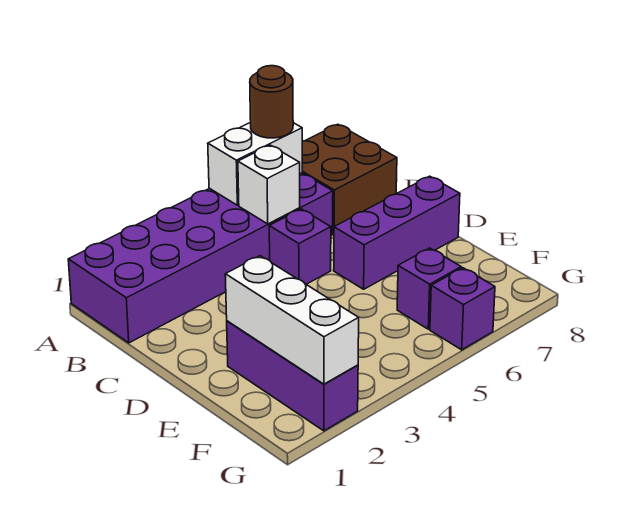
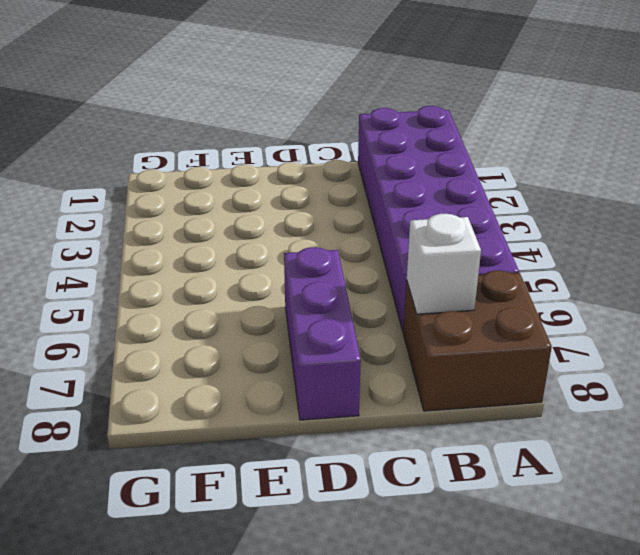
white brick B7 level 2 -> white brick B5 level 2
none -> purple brick C5 level 1
none -> purple brick E2:G2 level 1

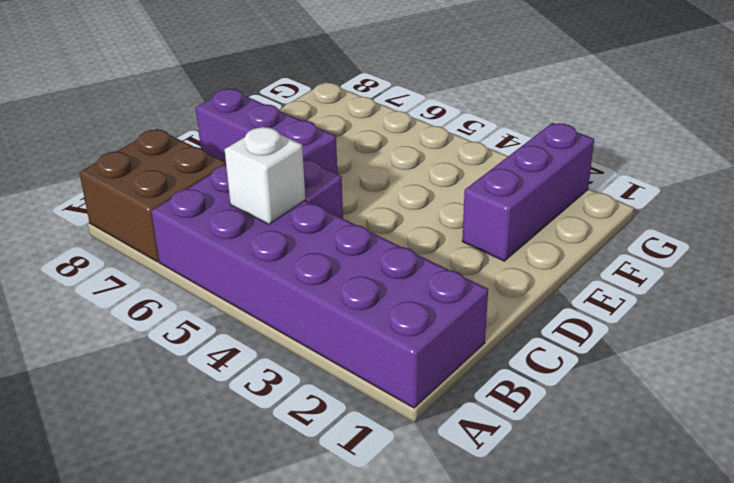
none -> purple brick F6 level 1
none -> purple brick G6 level 1

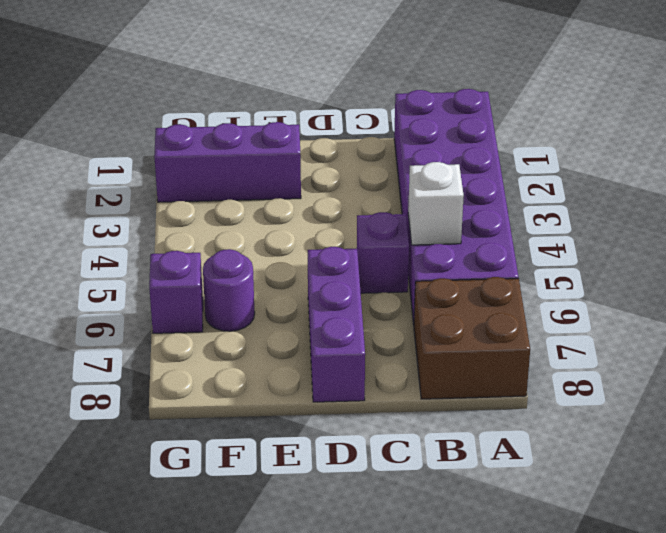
purple round brick F6 level 1 -> purple brick F6 level 1
none -> white brick A5:A6 level 2
none -> white brick E2:G2 level 2

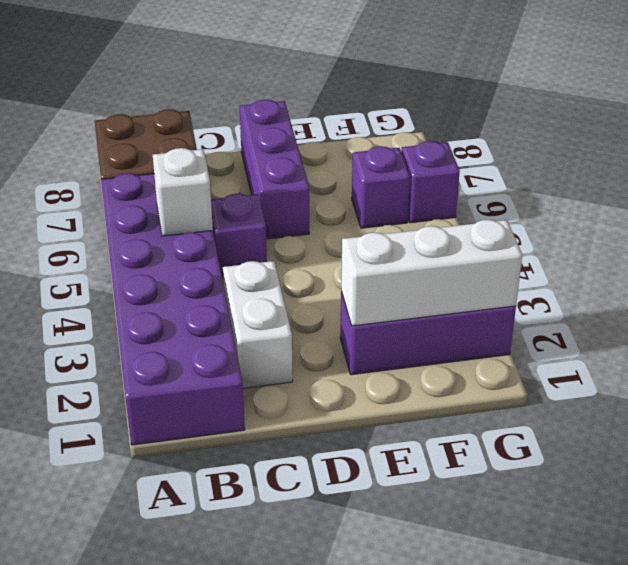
white brick C2:C3 level 1 -> white brick A5:A6 level 2
none -> brown round brick A6 level 3

